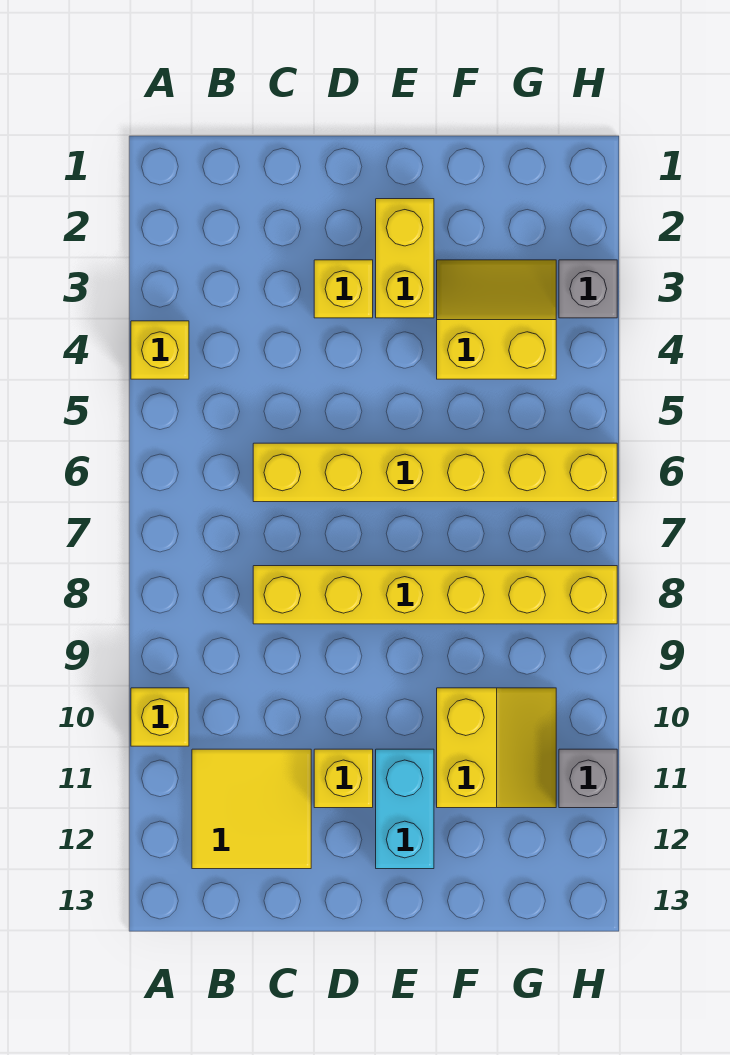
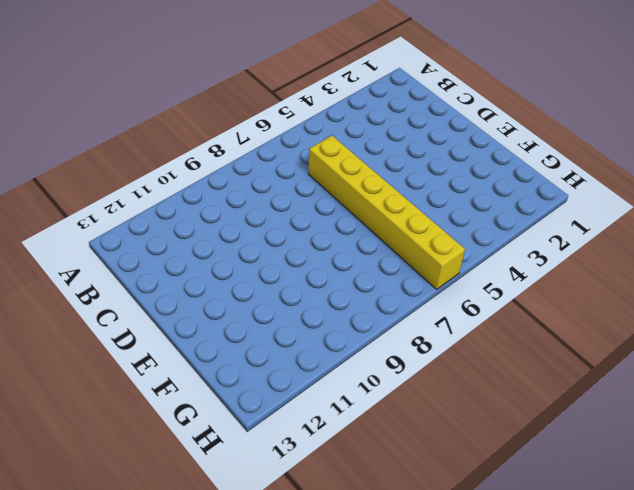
none -> yellow brick A4 level 1
none -> yellow brick A10 level 1
none -> yellow tile B11:C12 level 1

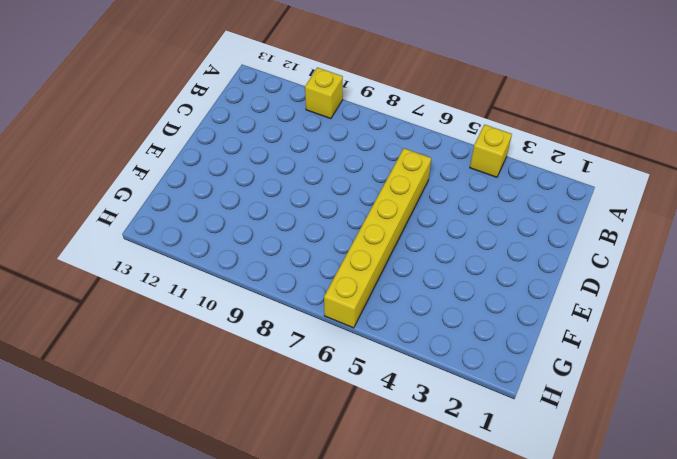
none -> yellow tile B11:C12 level 1
none -> yellow brick C8:H8 level 1
none -> yellow brick D3 level 1

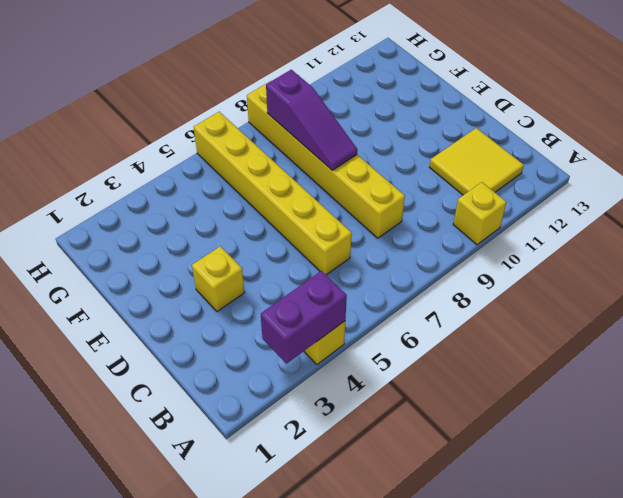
purple brick A3:A4 level 2 -> none
purple slope E8:G8 level 2 top G -> none
none -> yellow brick D11 level 1
none -> yellow brick E2:E3 level 1
none -> cyan brick E11:E12 level 1

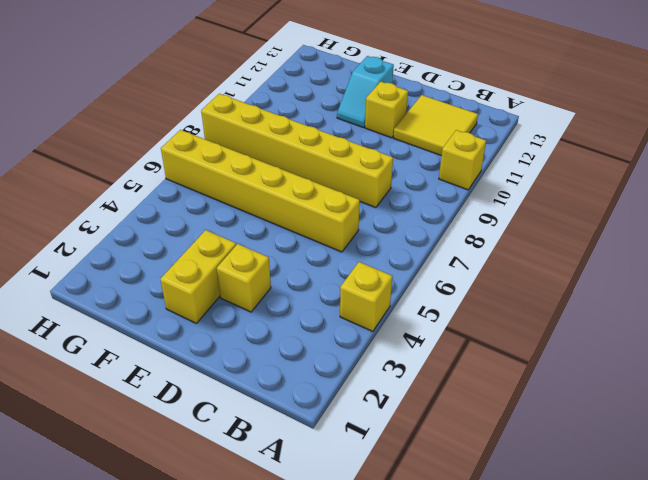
cyan slope E11:E12 level 1 top 12 -> cyan brick E11:E12 level 1
none -> yellow slope F3:G4 level 1 top 4
none -> yellow slope F10:G11 level 1 top F
none -> grey brick H3 level 1

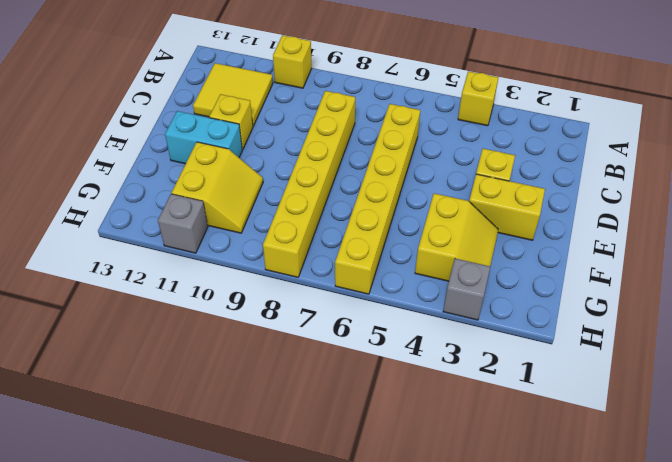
yellow slope F10:G11 level 1 top 11 -> yellow slope F10:G11 level 1 top F

